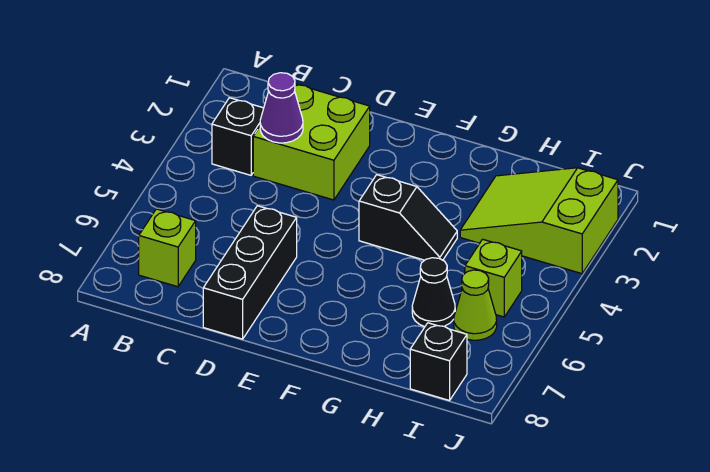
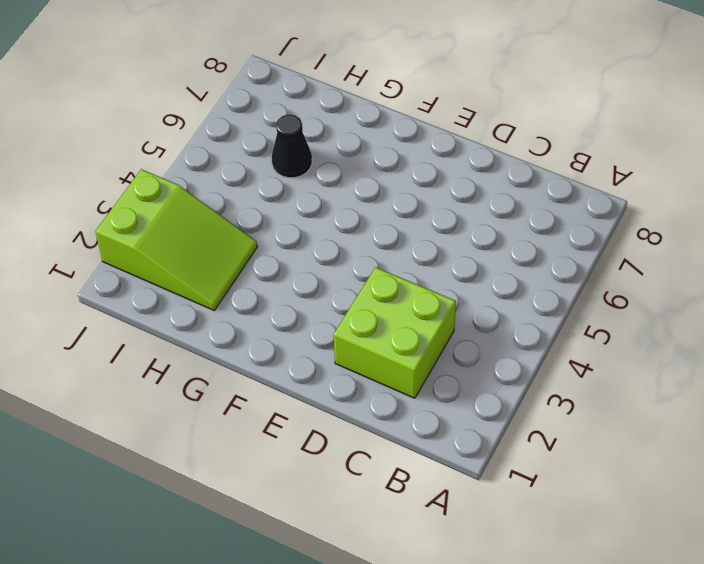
none -> black brick B3 level 1
none -> lime brick B7 level 1

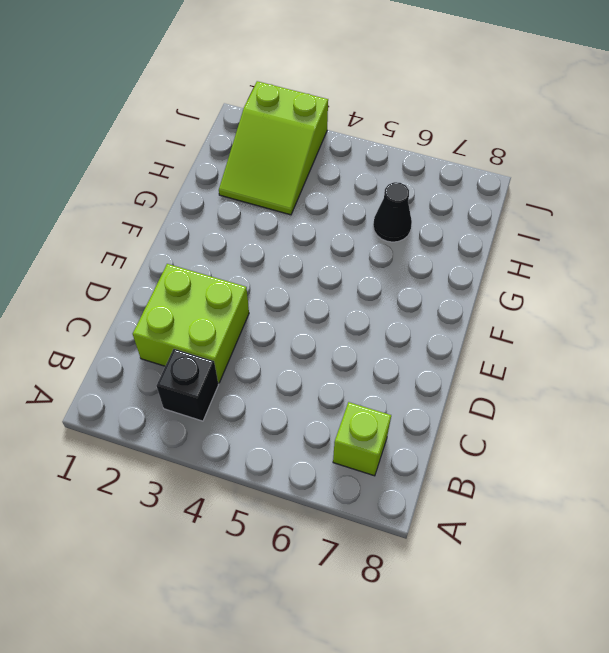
none -> black brick D6:D8 level 1
none -> black slope F4:G4 level 1 top F

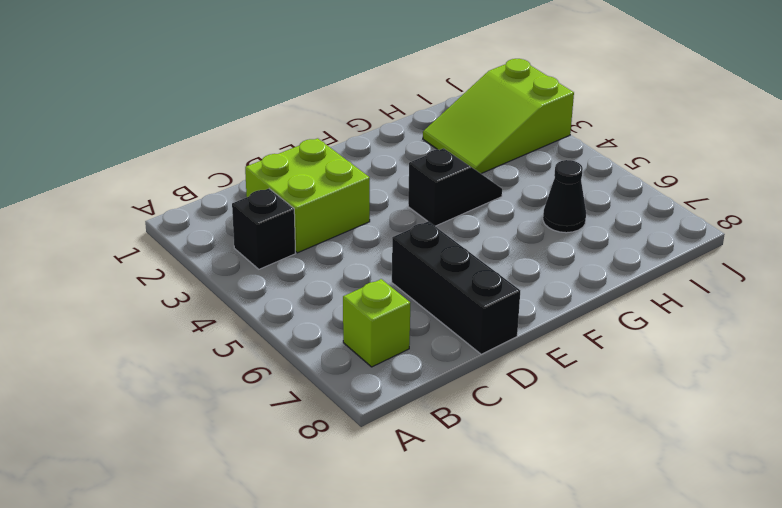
none -> lime brick I5 level 1
none -> lime cone I6 level 1

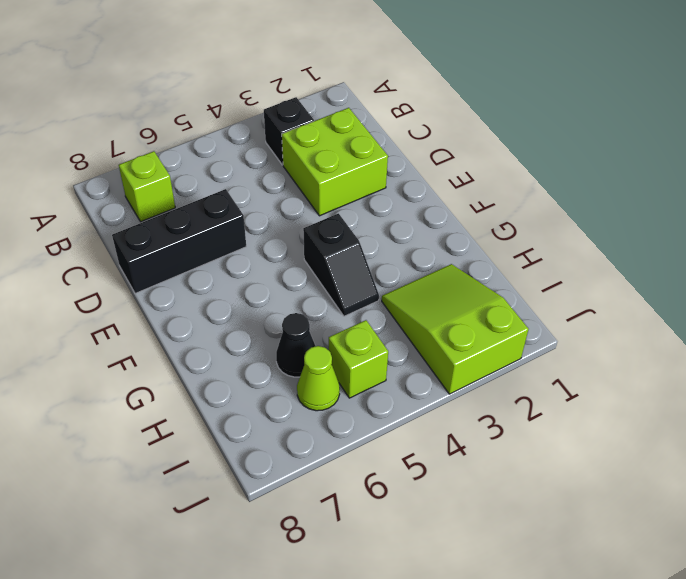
none -> black brick I8 level 1
none -> purple cone C3 level 2

